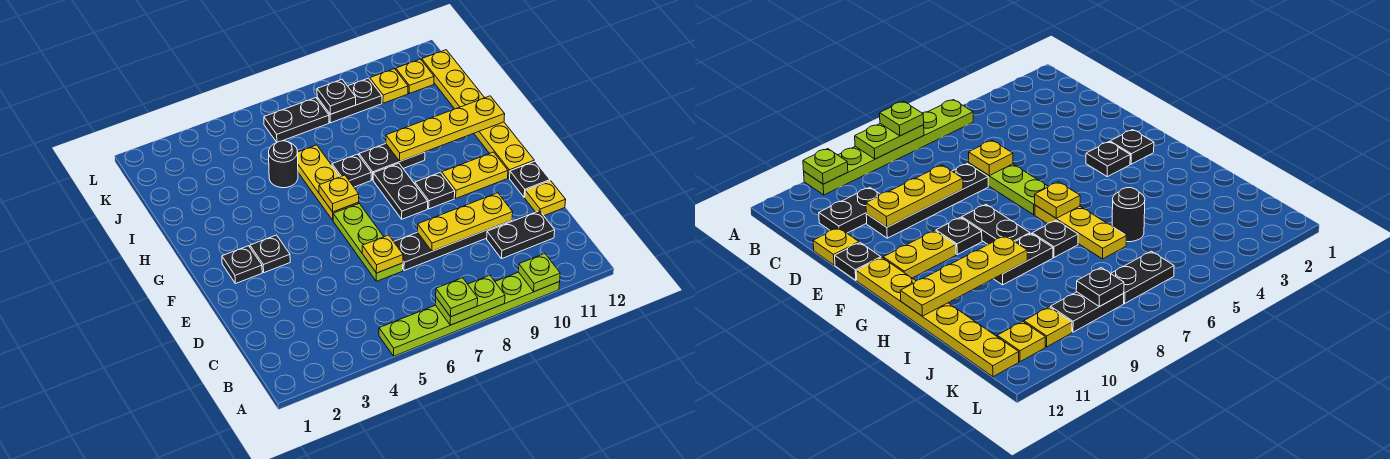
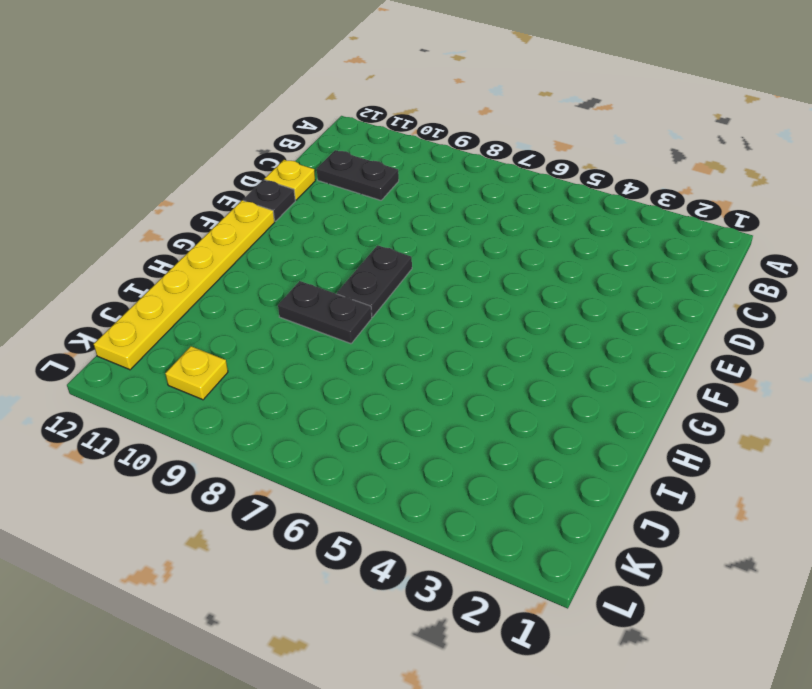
none -> lime plate A5:A10 level 1
none -> lime plate D6:F6 level 1
none -> black plate D7:D10 level 1

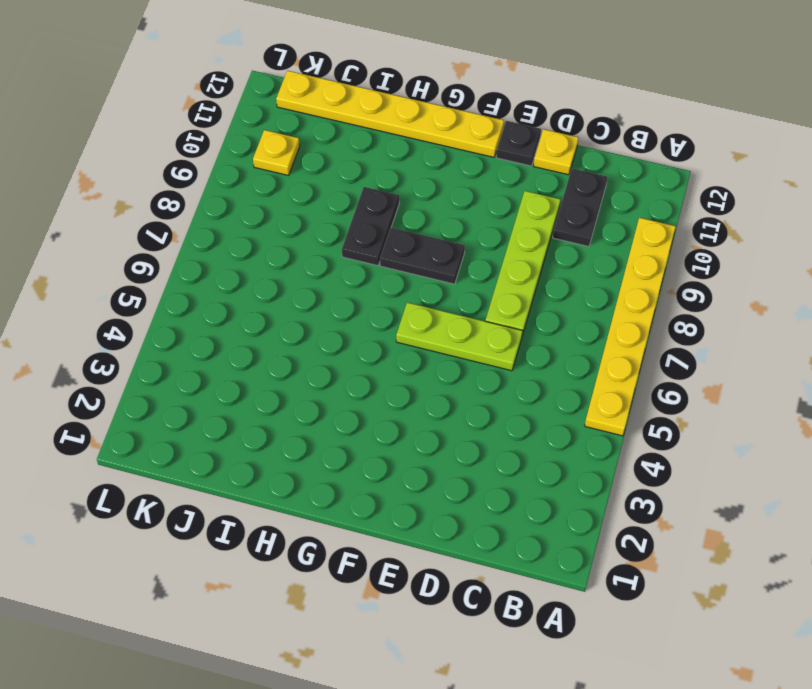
yellow plate A5:A10 level 1 -> lime plate A5:A10 level 1
lime plate D7:D10 level 1 -> black plate D7:D10 level 1
none -> black plate F2 level 1
none -> black plate F3 level 1
none -> black plate F9 level 1

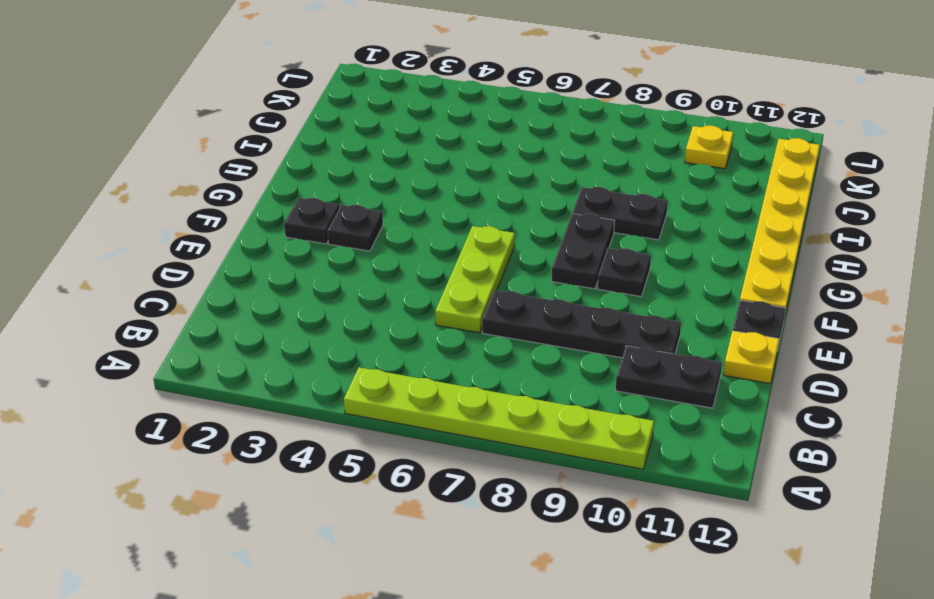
none -> yellow plate F10:F11 level 1
none -> yellow plate G6:I6 level 1
none -> black plate H7 level 1

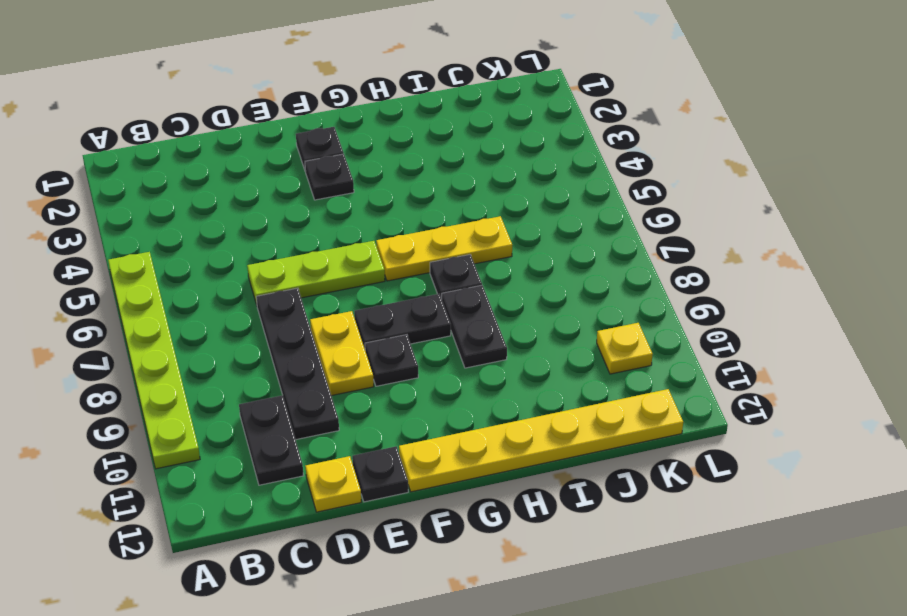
yellow plate E8:E9 level 1 -> yellow plate F10:F11 level 1
none -> black round brick I5 level 1
none -> black plate K6:K7 level 1
none -> black plate K8:K9 level 1

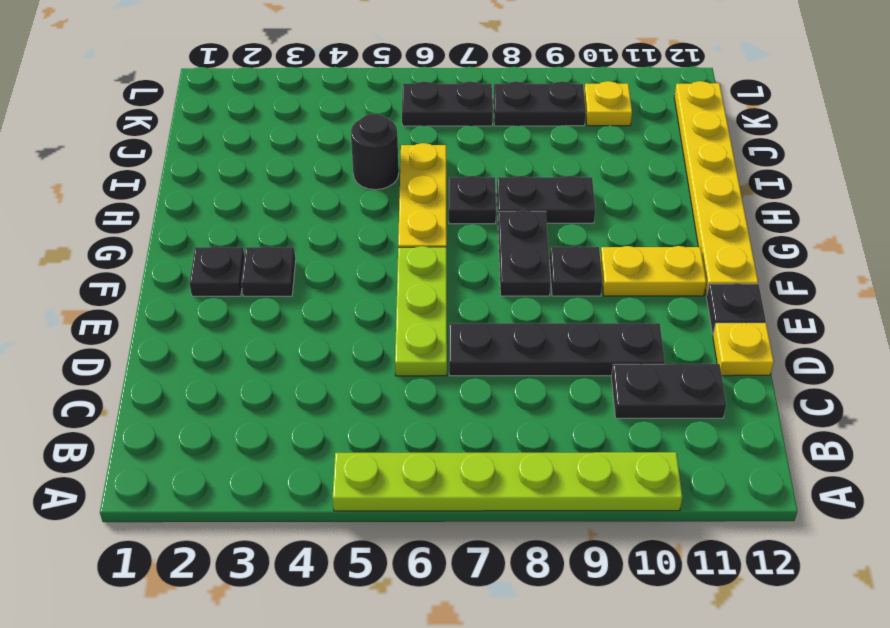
none -> yellow plate K11 level 1
none -> lime plate A7:A8 level 2
none -> lime plate A10 level 2

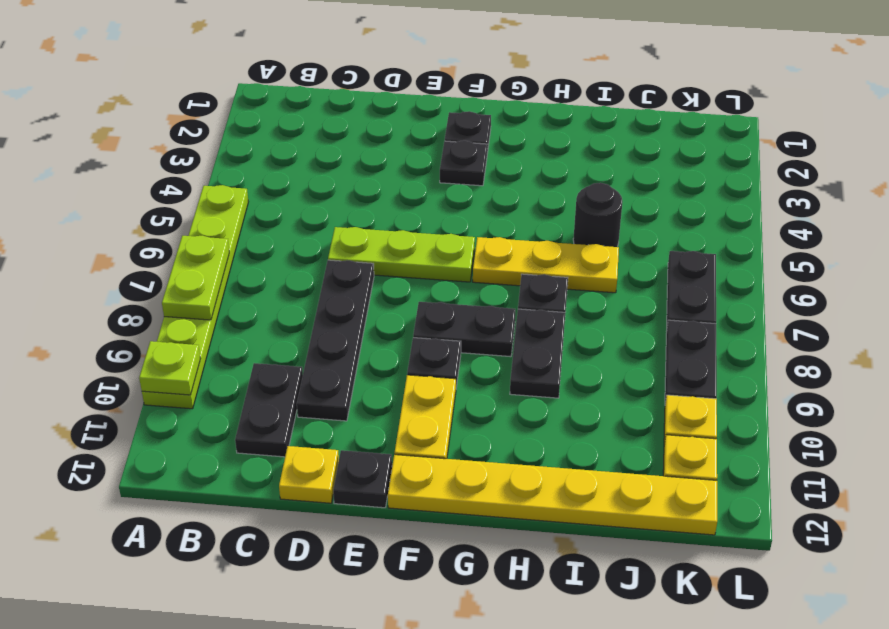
none -> yellow plate D6 level 2
none -> yellow plate D8:D10 level 2
none -> yellow plate G6 level 2

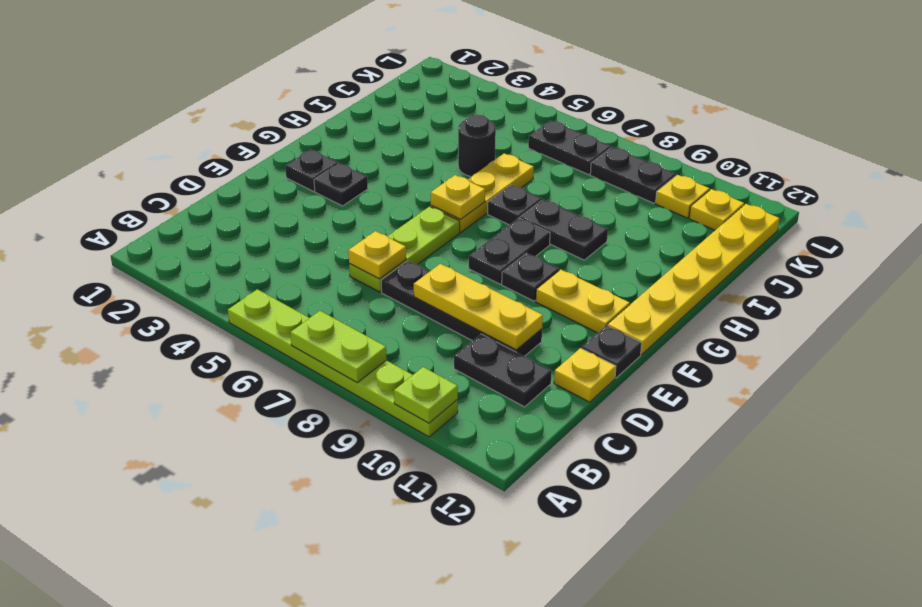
none -> yellow plate H9:H12 level 2
none -> black plate K8 level 2
none -> lime plate A7 level 3

